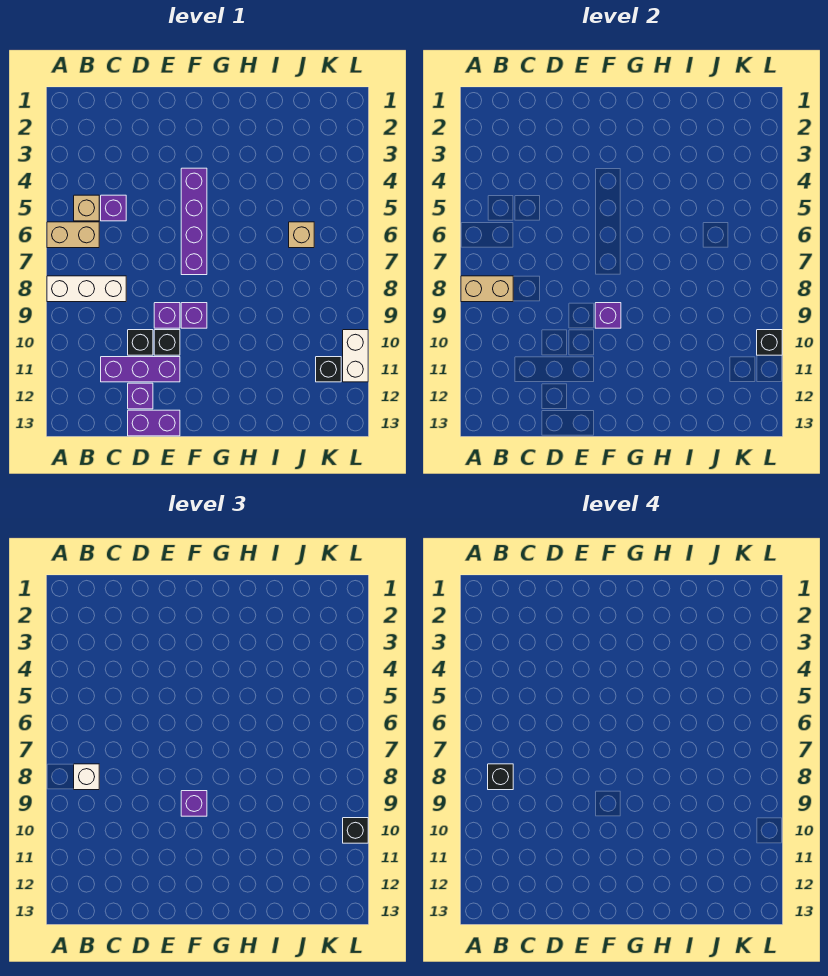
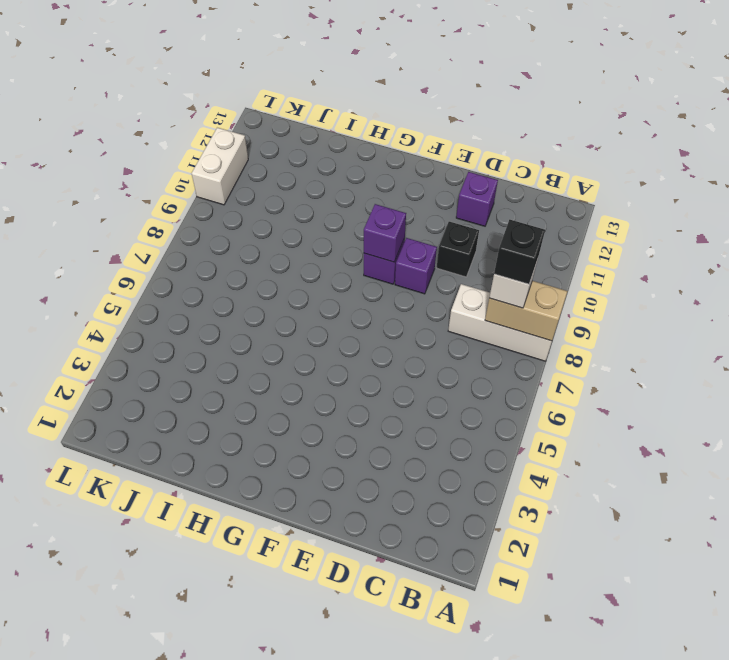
none -> tan brick A6:B6 level 1
none -> tan brick B5 level 1
none -> purple brick C5 level 1

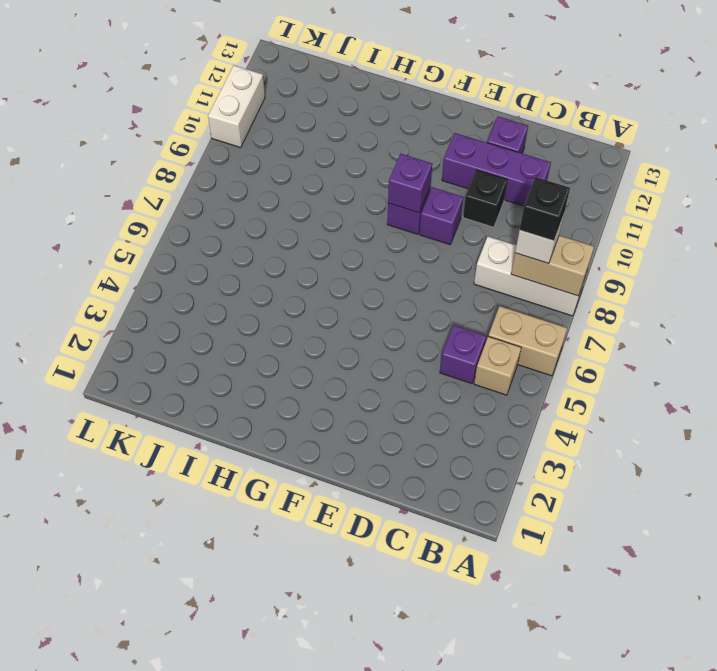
none -> purple brick D13:E13 level 1
none -> black brick E10 level 1
none -> purple brick F4:F7 level 1

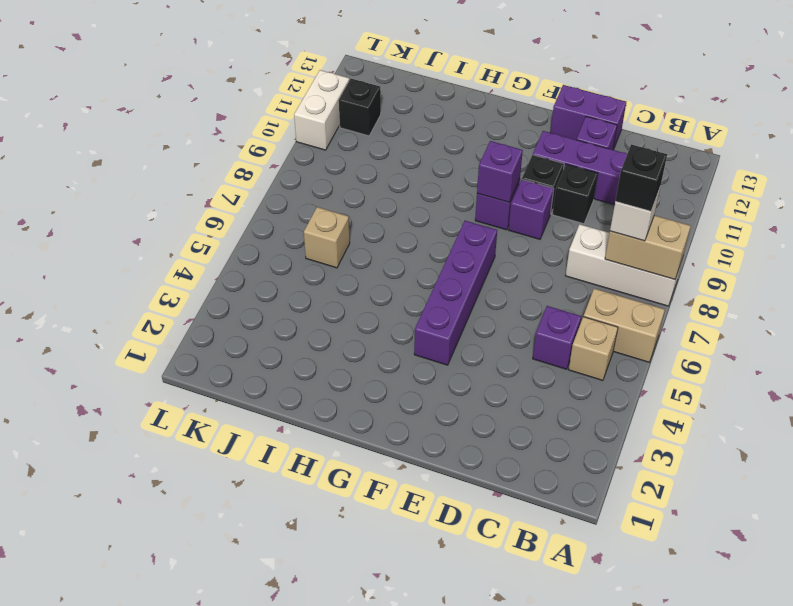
none -> black brick L10 level 2
none -> purple brick F9 level 3
none -> black brick L10 level 3

